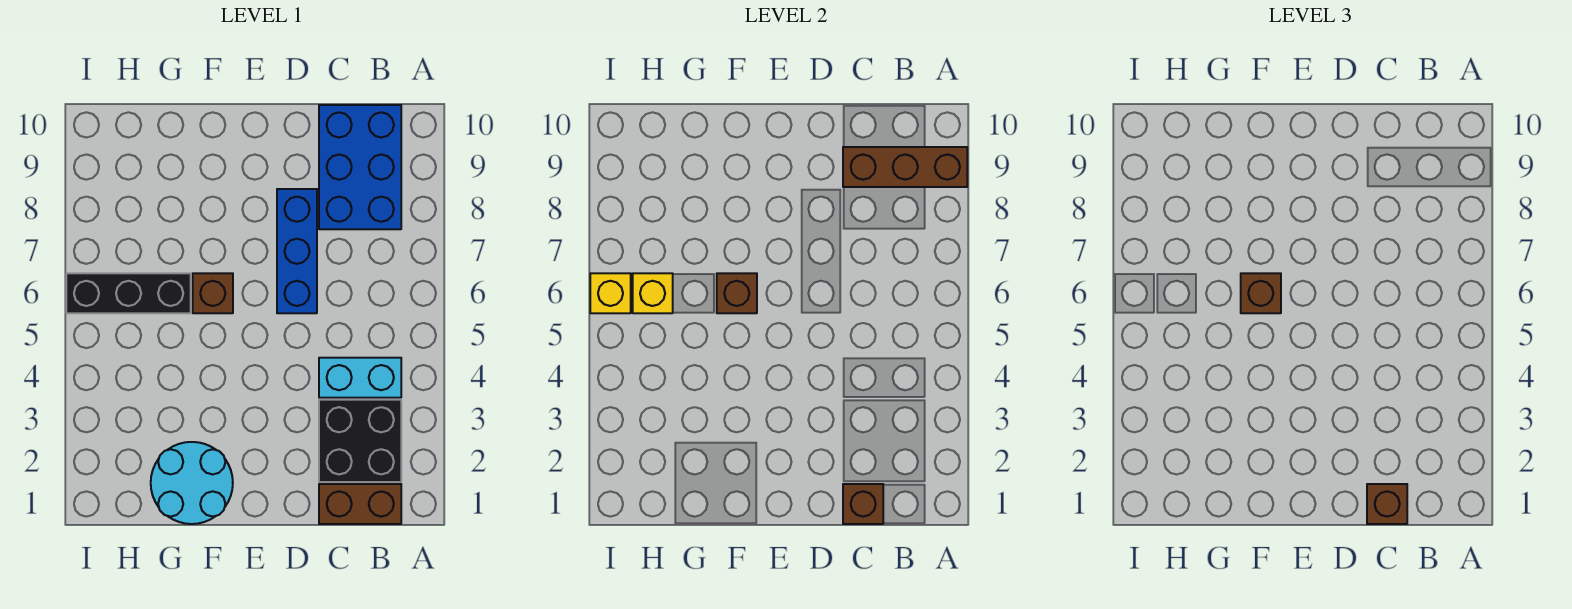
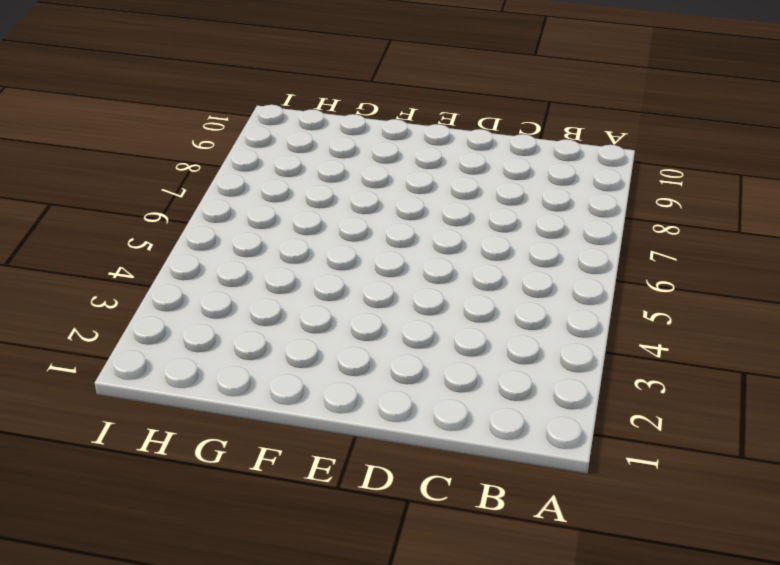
none -> brown brick B1:C1 level 1
none -> black brick B2:C3 level 1
none -> cyan brick B4:C4 level 1

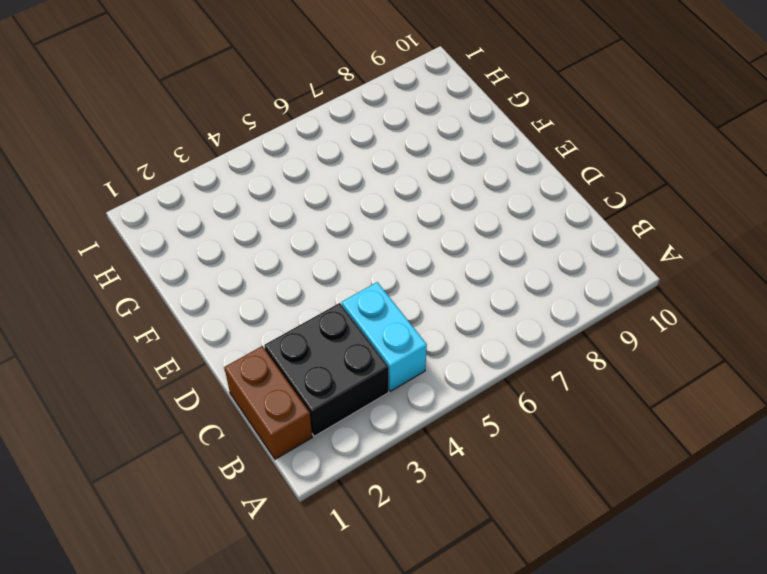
none -> blue brick B8:C10 level 1
none -> blue brick D6:D8 level 1
none -> cyan round brick F1:G2 level 1

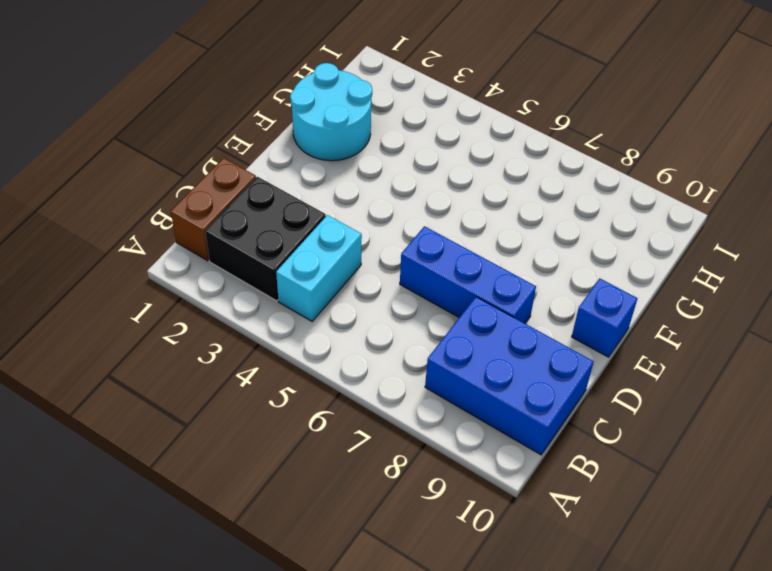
blue brick E10 level 1 -> none
none -> brown brick F6 level 1
none -> black brick G6:I6 level 1
none -> brown brick A9:C9 level 2

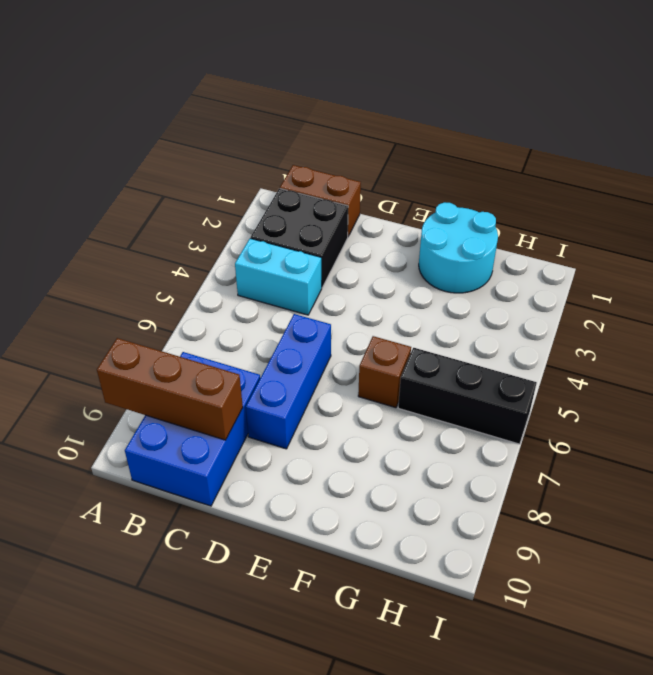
none -> brown brick C1 level 2
none -> brown brick F6 level 2
none -> yellow brick H6 level 2

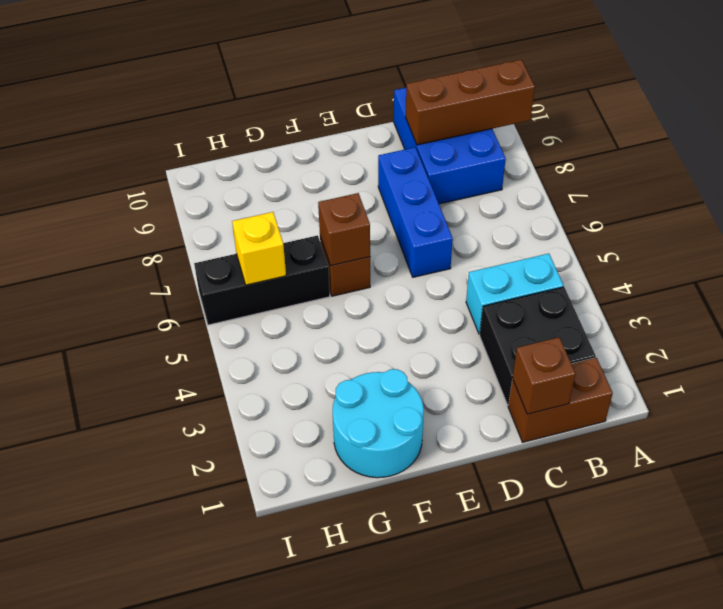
none -> yellow brick I6 level 2
none -> brown brick C1 level 3
none -> brown brick F6 level 3

